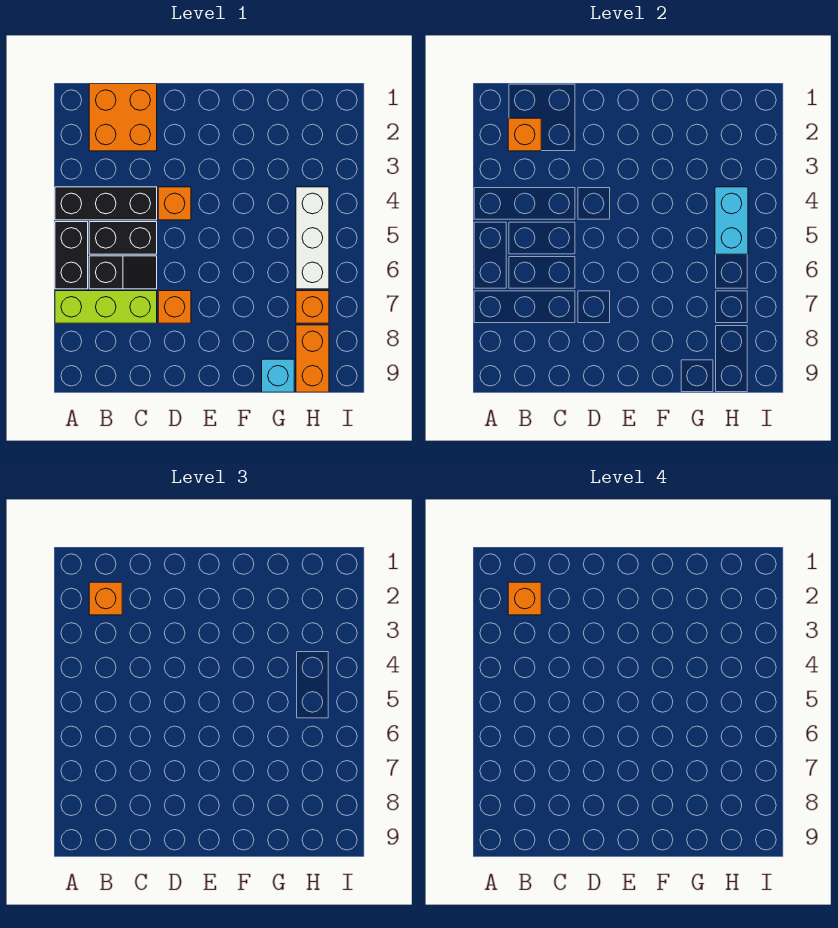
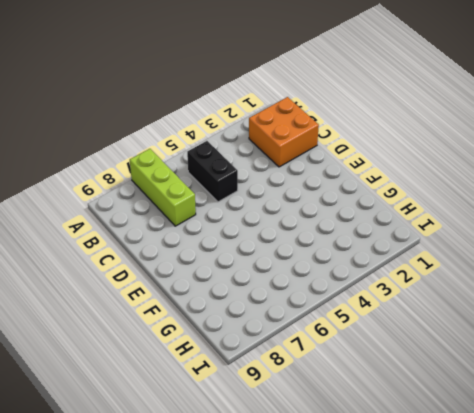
none -> black brick A4:C4 level 1
none -> black brick A5:A6 level 1
none -> black slope B6:C6 level 1 top B

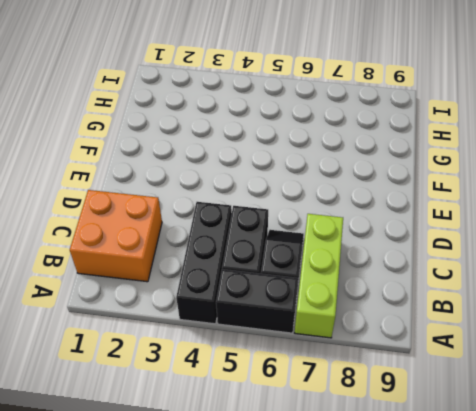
none -> orange brick D4 level 1
none -> orange brick D7 level 1
none -> cyan brick G9 level 1

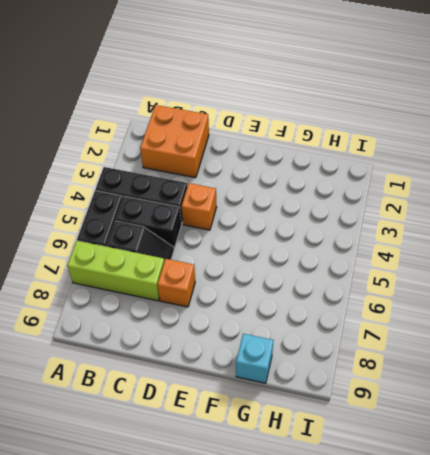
none -> white brick H4:H6 level 1
none -> orange brick H7 level 1
none -> orange brick H8:H9 level 1

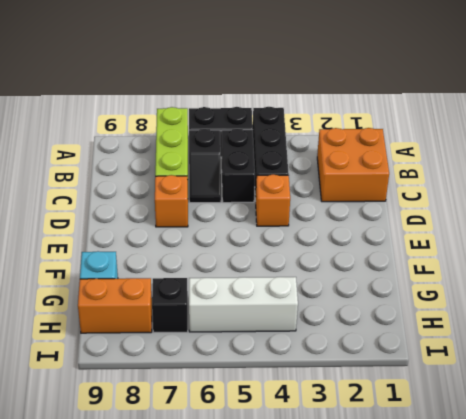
black brick H7 level 1 -> orange brick H7 level 1
none -> orange brick B2 level 2
none -> cyan brick H4:H5 level 2
none -> orange brick B2 level 3

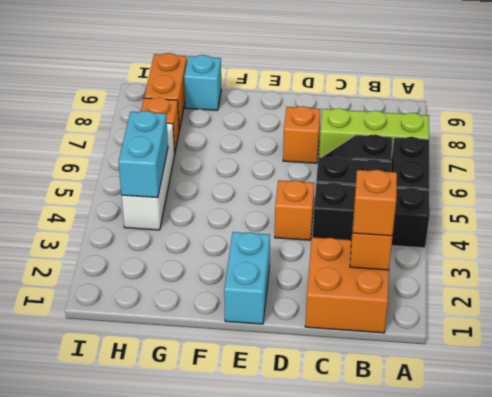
cyan brick E1:E2 level 1 -> none
none -> orange brick B2 level 4

